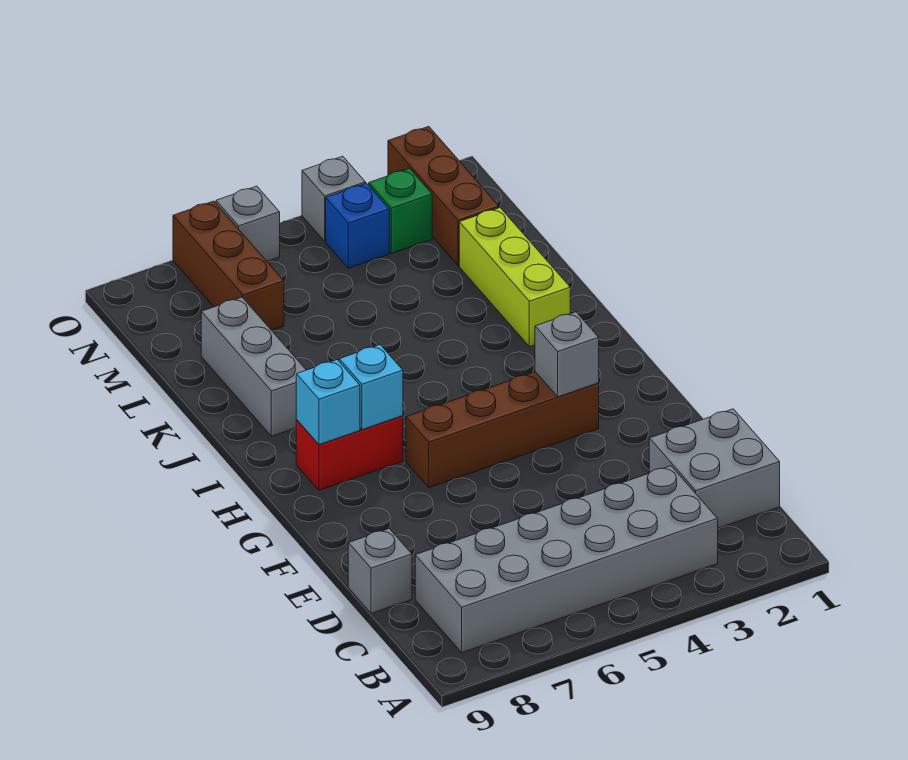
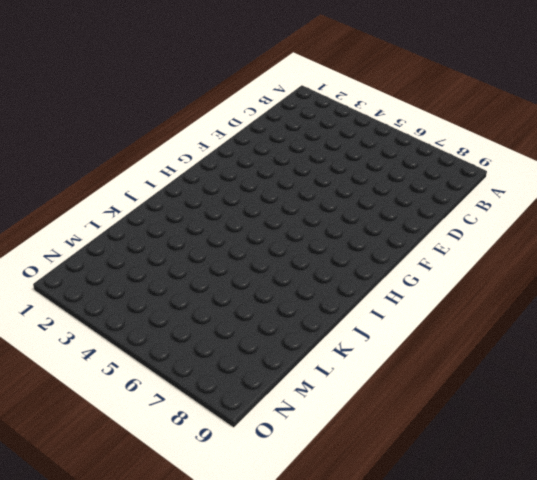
none -> grey brick B3:C8 level 1
none -> grey brick C1:D2 level 1
none -> grey brick D9 level 1

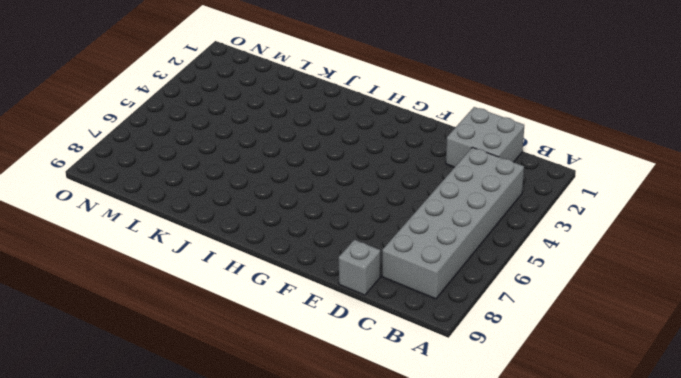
none -> brown brick G3:G6 level 1
none -> red brick H7:H8 level 1
none -> lime brick J2:L2 level 1

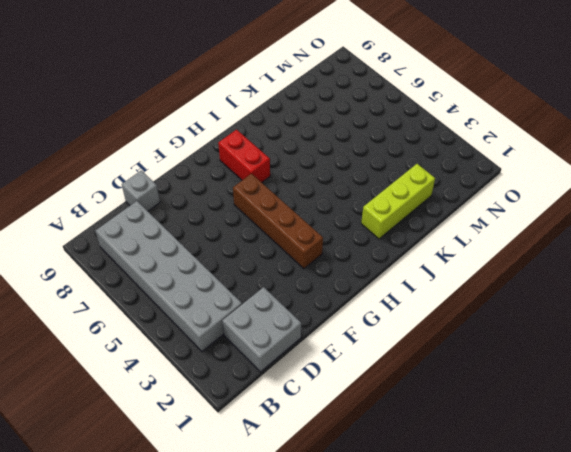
none -> grey brick J8:L8 level 1
none -> brown brick M2:O2 level 1
none -> brown brick M7:O7 level 1

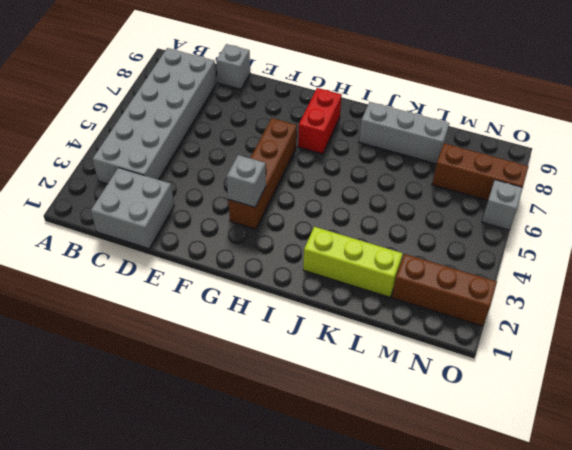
none -> green brick N3 level 1
none -> blue brick N4 level 1
none -> grey brick O4 level 1

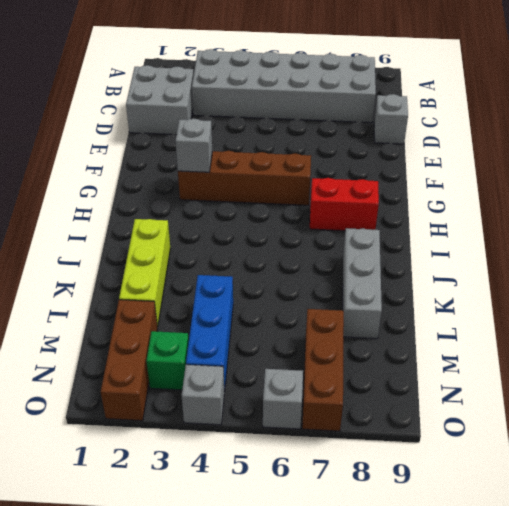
blue brick L4:N4 level 1 -> blue brick N4 level 1
none -> cyan brick H7 level 2
none -> cyan brick H8 level 2

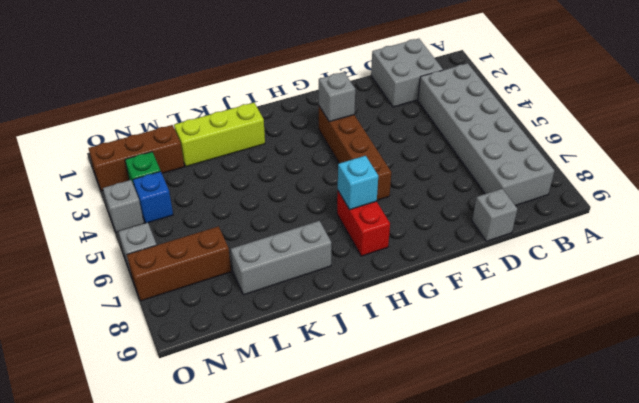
none -> cyan brick H8 level 2

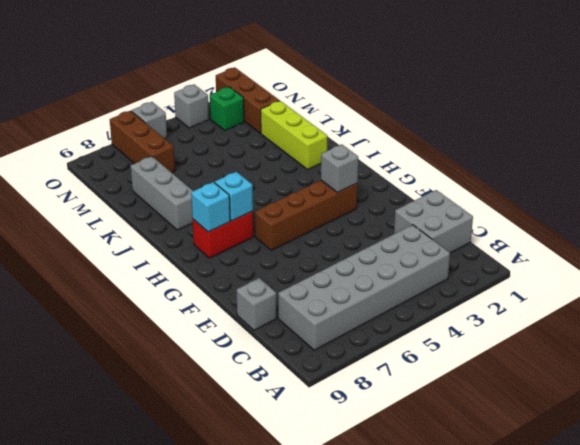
none -> blue brick N4 level 1

